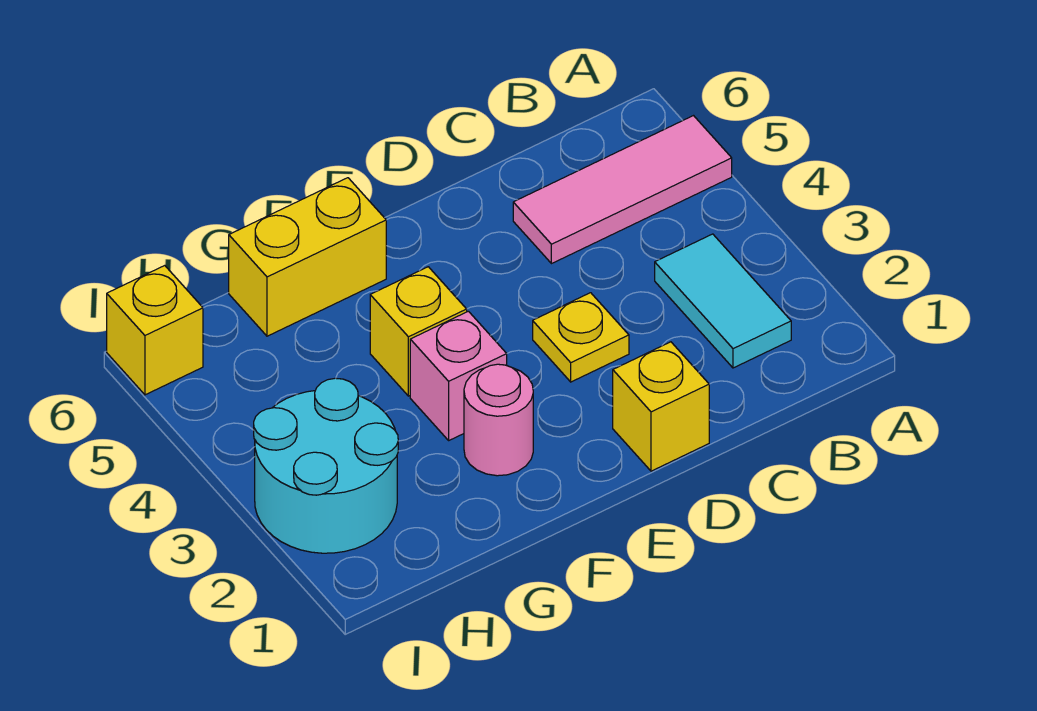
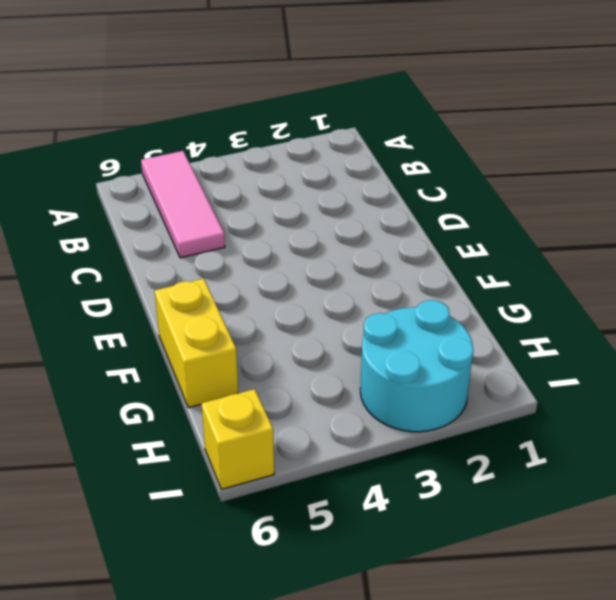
none -> cyan tile B2:B3 level 1
none -> yellow brick D1 level 1

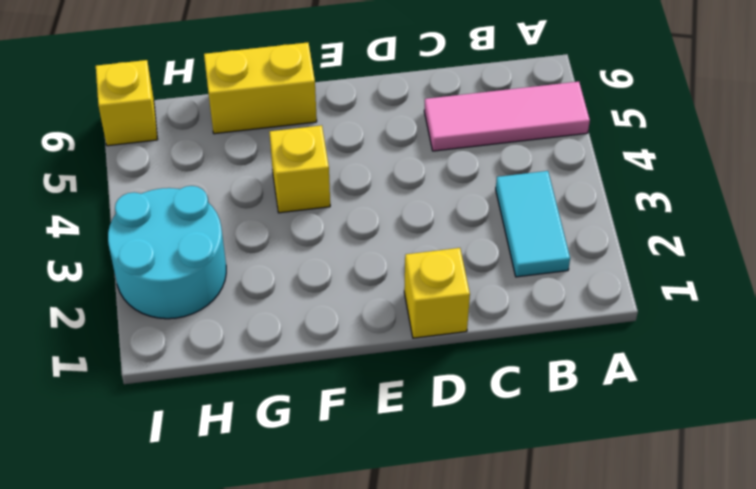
none -> yellow plate D3 level 1
none -> pink round brick F2 level 1

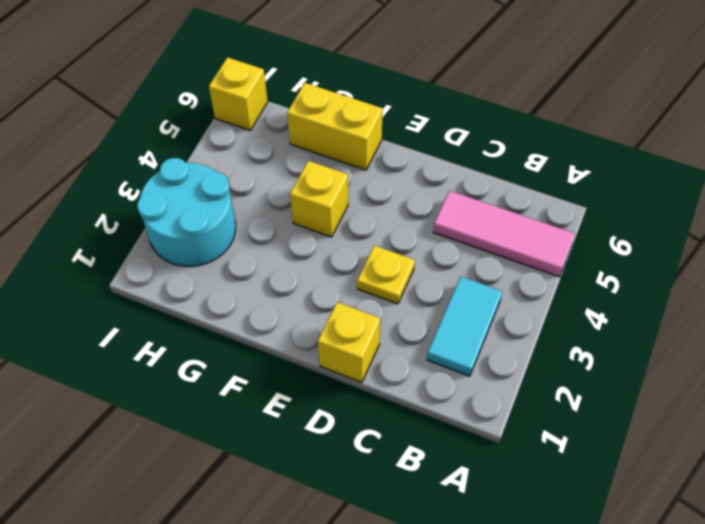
none -> pink round brick F2 level 1
none -> pink brick F3 level 1

